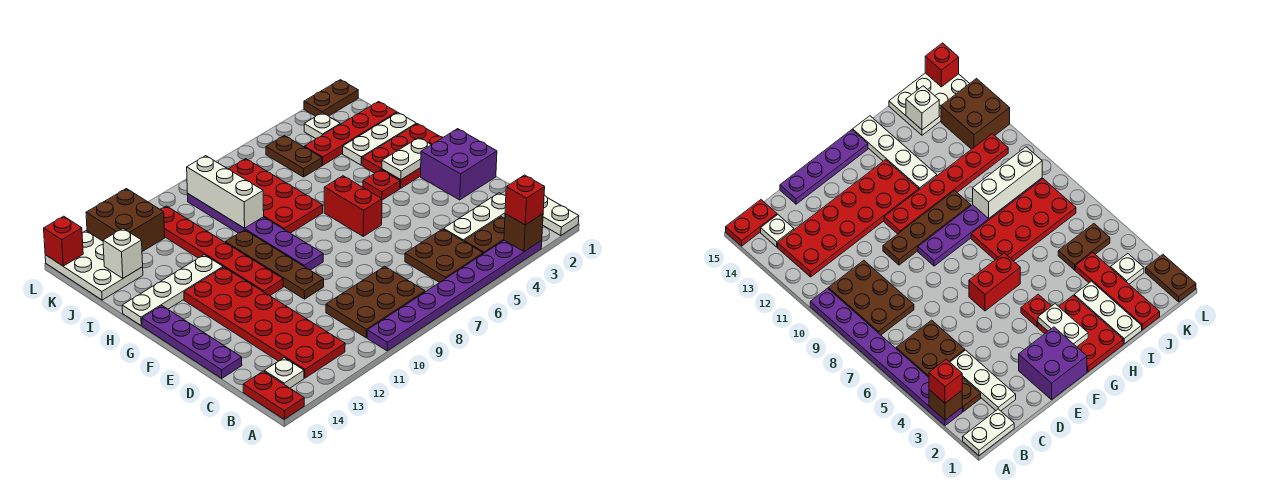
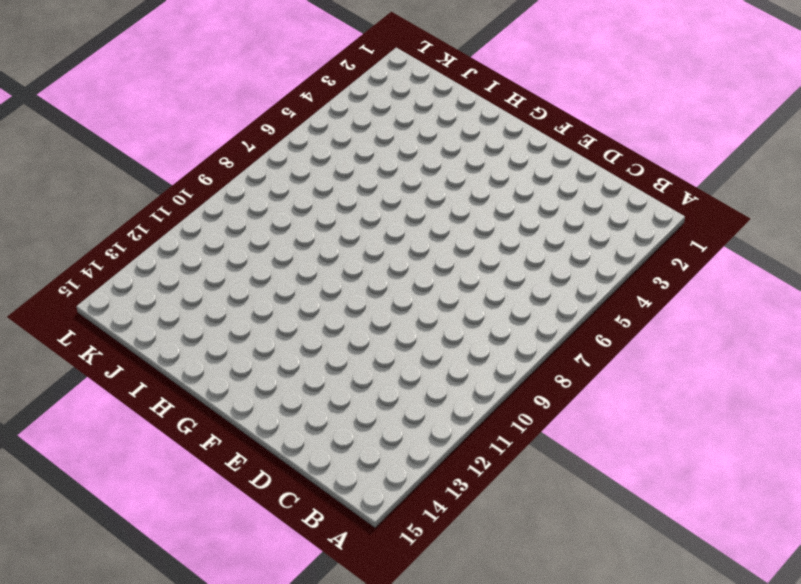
none -> white plate A1:B1 level 1
none -> purple plate A3:A10 level 1
none -> red plate A15:B15 level 1
none -> brown plate B3:B4 level 1

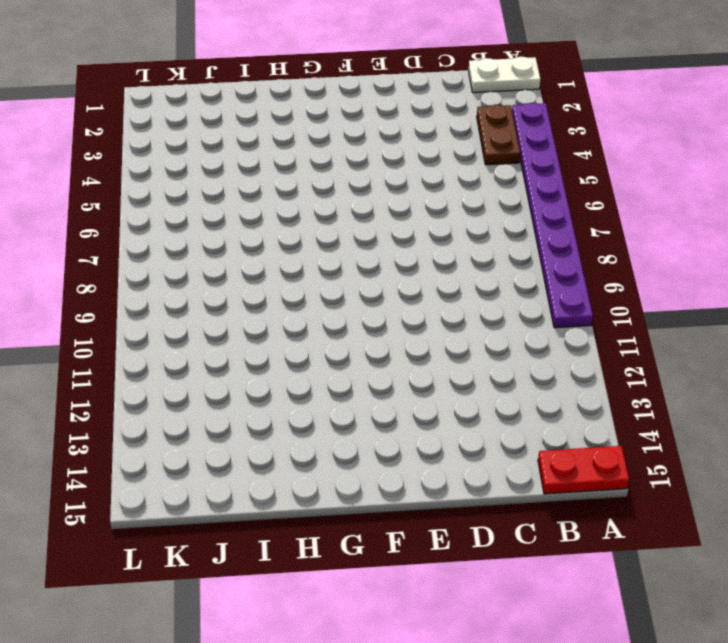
none -> brown plate B5:C6 level 1
none -> brown plate B8:C10 level 1
none -> red plate B12:G13 level 1
none -> white plate B14 level 1

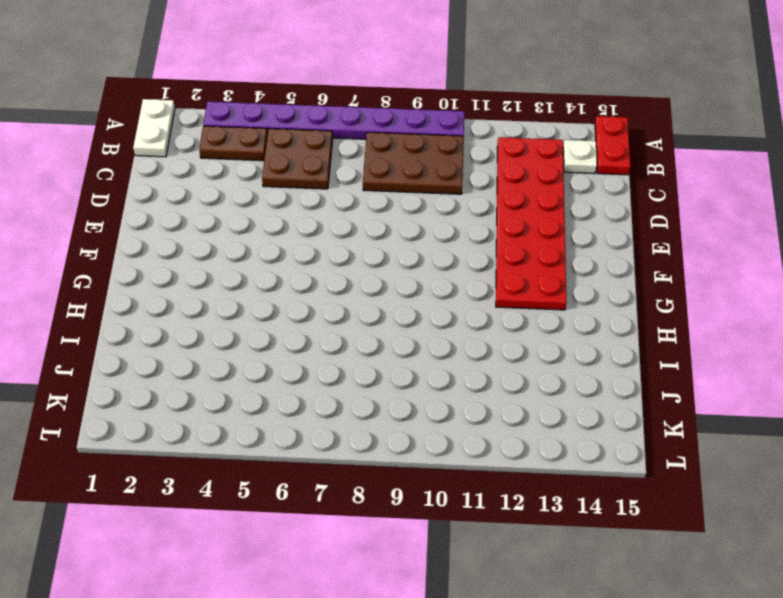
none -> white plate C2:C4 level 1
none -> purple plate D15:G15 level 1
none -> purple brick E1:F2 level 1
none -> brown plate E10:H10 level 1

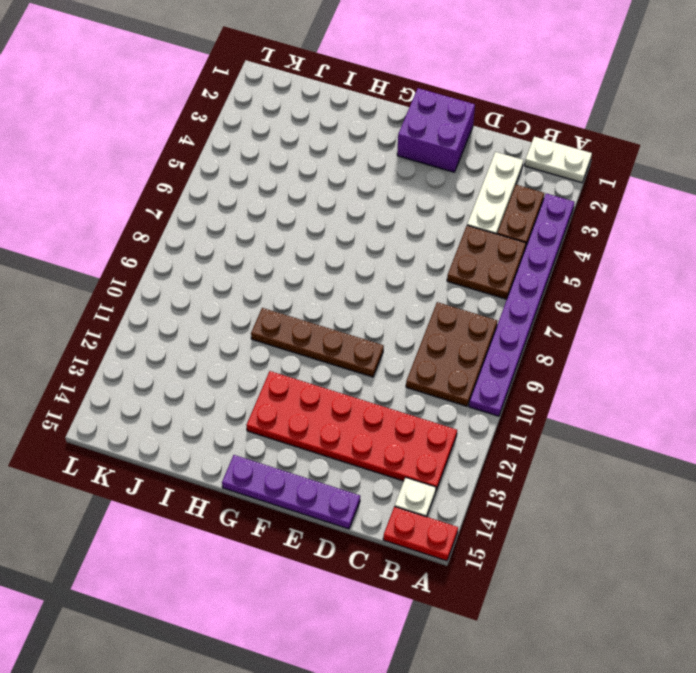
none -> red brick F6:G6 level 1
none -> purple plate F9:K9 level 1
none -> red plate F11:K11 level 1
none -> red plate G1:H3 level 1

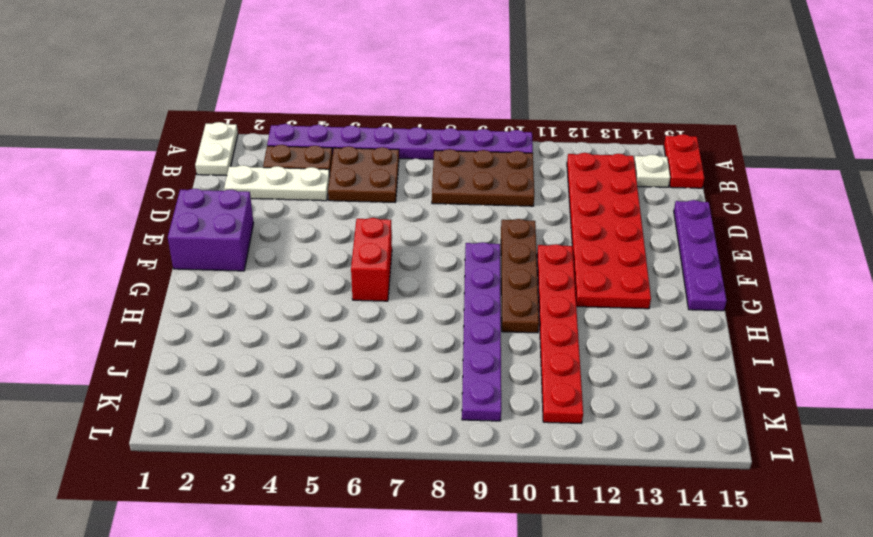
none -> red plate G1:H3 level 1
none -> red plate G4 level 1
none -> red plate H7:K8 level 1
none -> white plate H12:H15 level 1

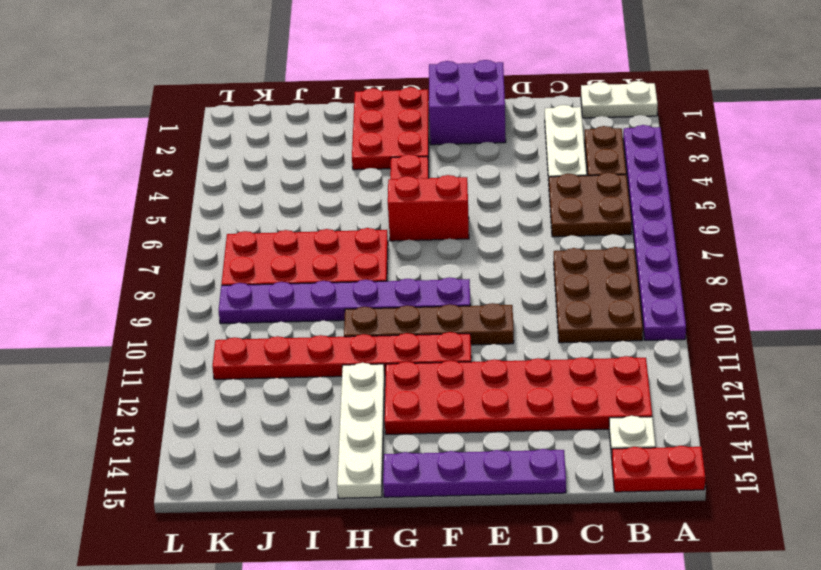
none -> white plate I1:I3 level 1
none -> red plate J1:J4 level 1
none -> brown plate J5:K5 level 1
none -> white plate J14:L15 level 1

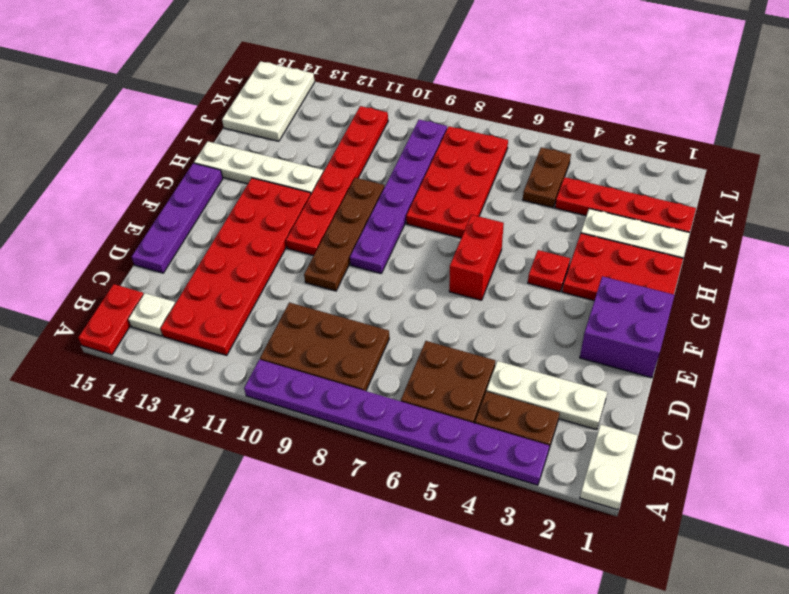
none -> white plate K3 level 1
none -> brown brick K12:L13 level 1
none -> brown plate L1:L2 level 1
none -> brown brick A3 level 2

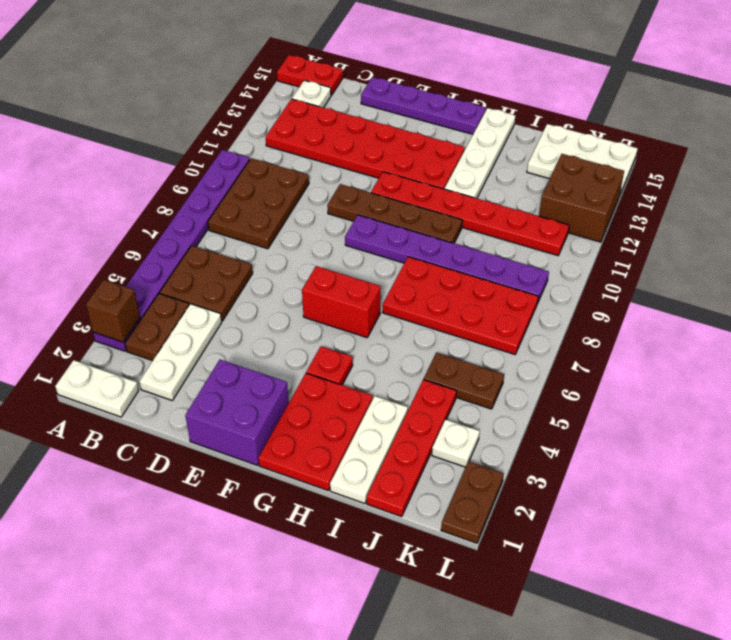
none -> white plate G2:G3 level 2
none -> white brick I9:K9 level 2
none -> white brick J14 level 2
none -> red brick L15 level 2

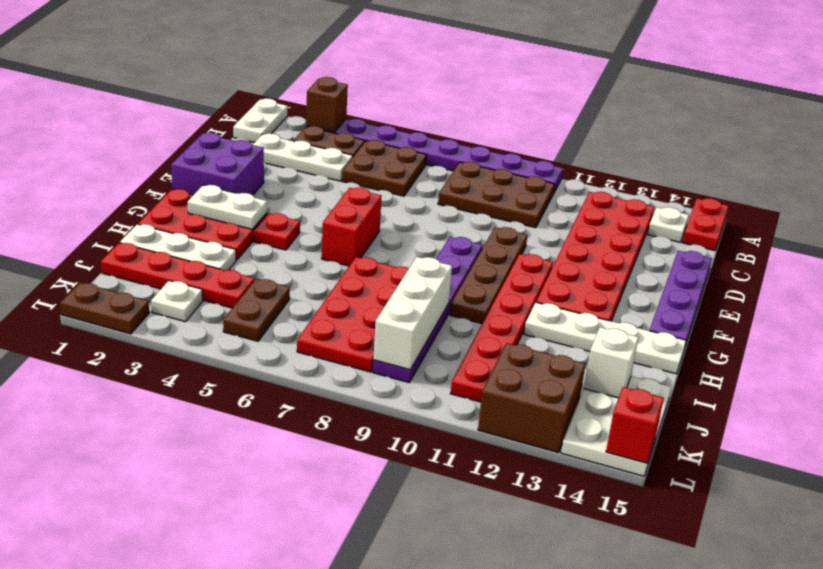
none -> red brick A3 level 3

